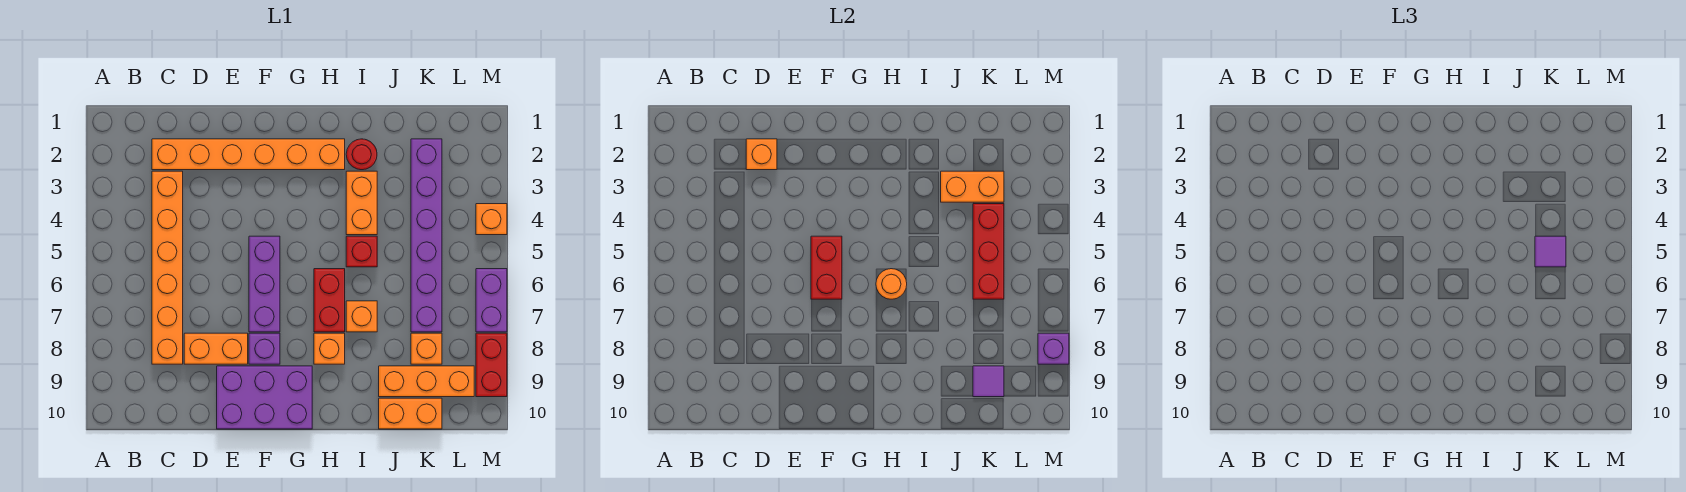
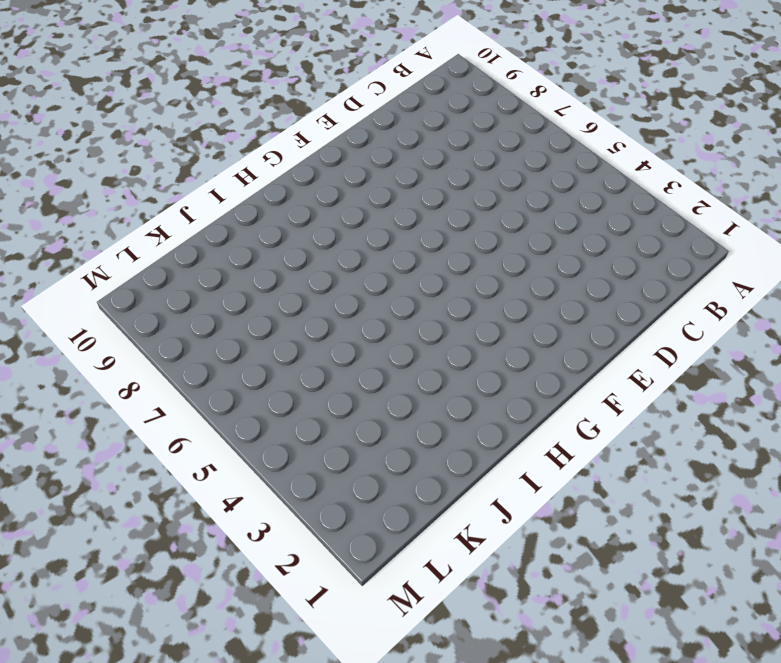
none -> orange brick C2:H2 level 1
none -> orange brick C3:C8 level 1
none -> orange brick D8:E8 level 1

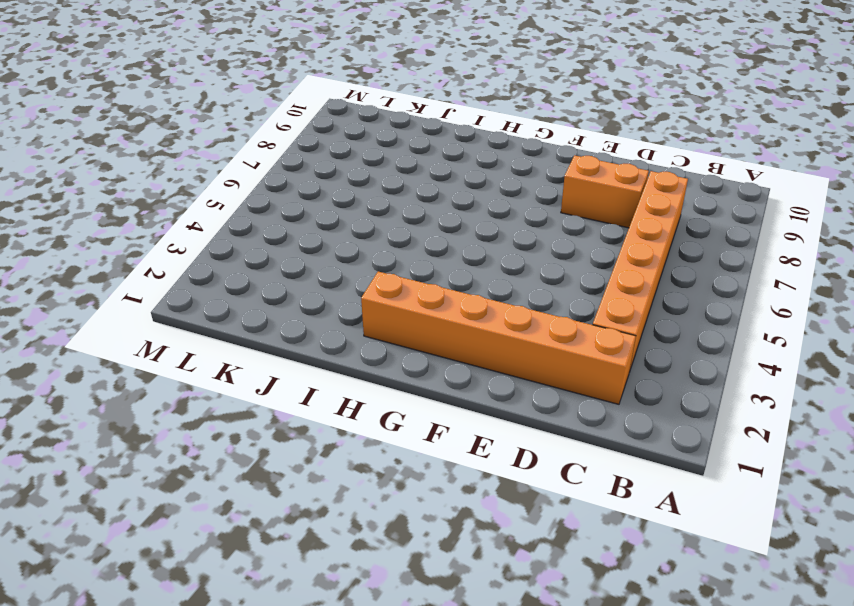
none -> purple brick E9:G10 level 1
none -> purple brick F5:F7 level 1
none -> purple brick F8 level 1

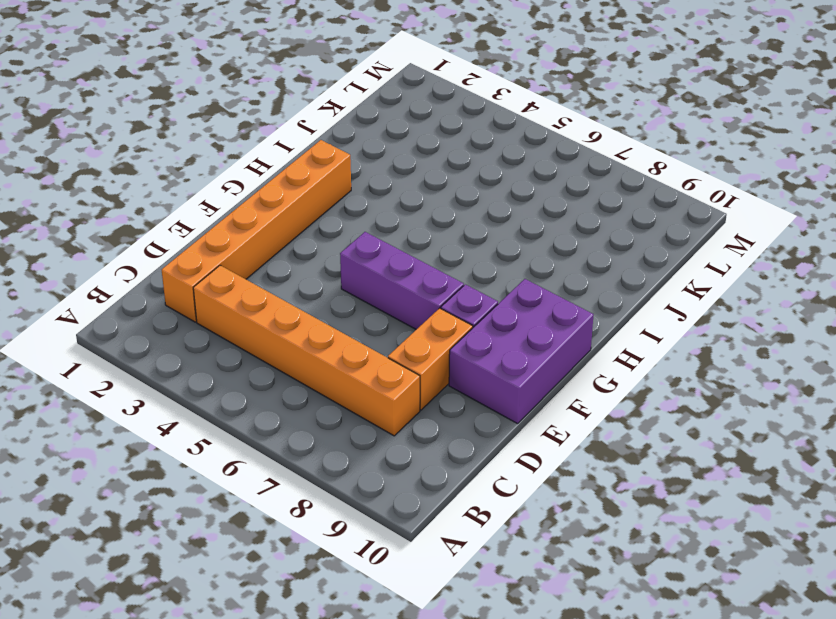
none -> red brick H6:H7 level 1
none -> orange brick H8 level 1
none -> red round brick I2 level 1

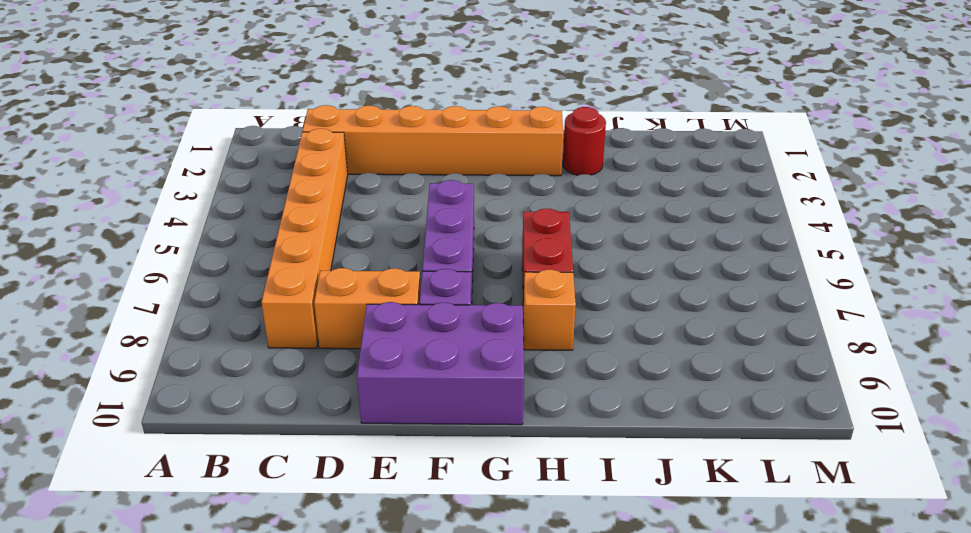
none -> orange brick I3:I4 level 1
none -> red brick I5 level 1
none -> orange brick I7 level 1

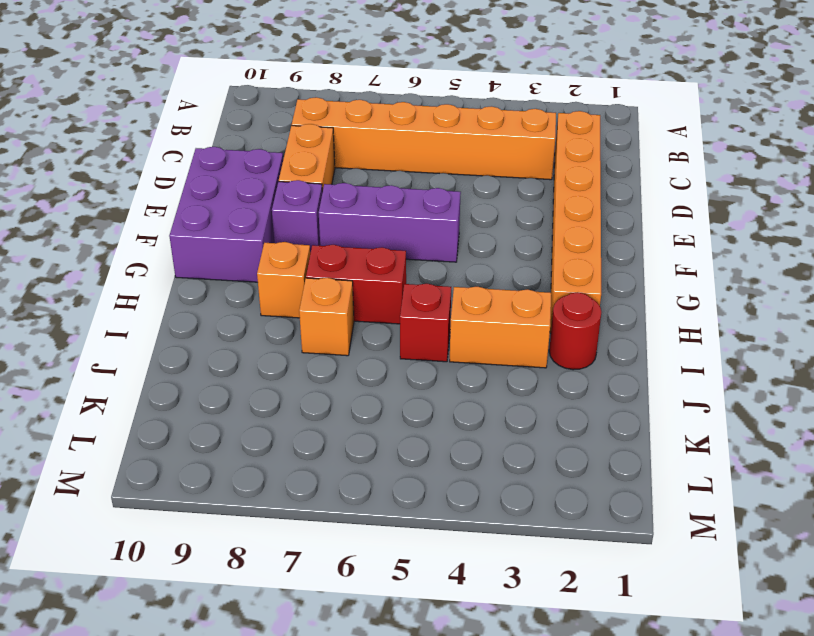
none -> orange brick J9:L9 level 1
none -> orange brick J10:K10 level 1
none -> purple brick K2:K7 level 1

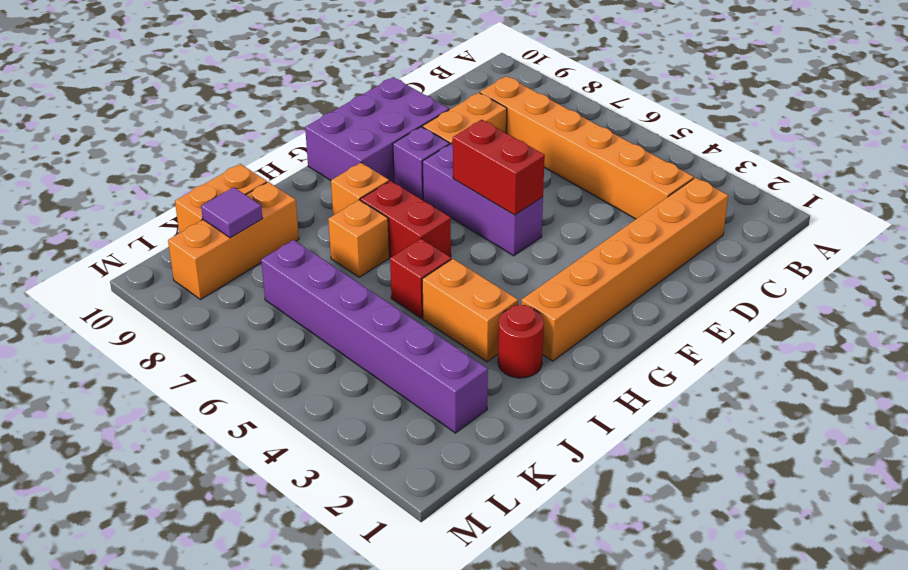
none -> orange brick K8 level 1
none -> orange brick M4 level 1
none -> purple brick M6:M7 level 1

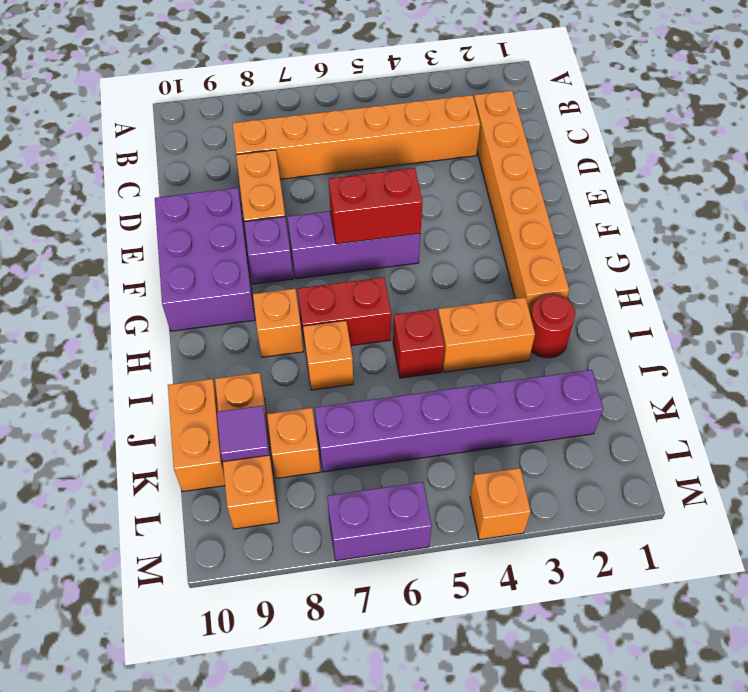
none -> red brick M8:M9 level 1
none -> orange brick D2 level 2
none -> orange round brick H6 level 2

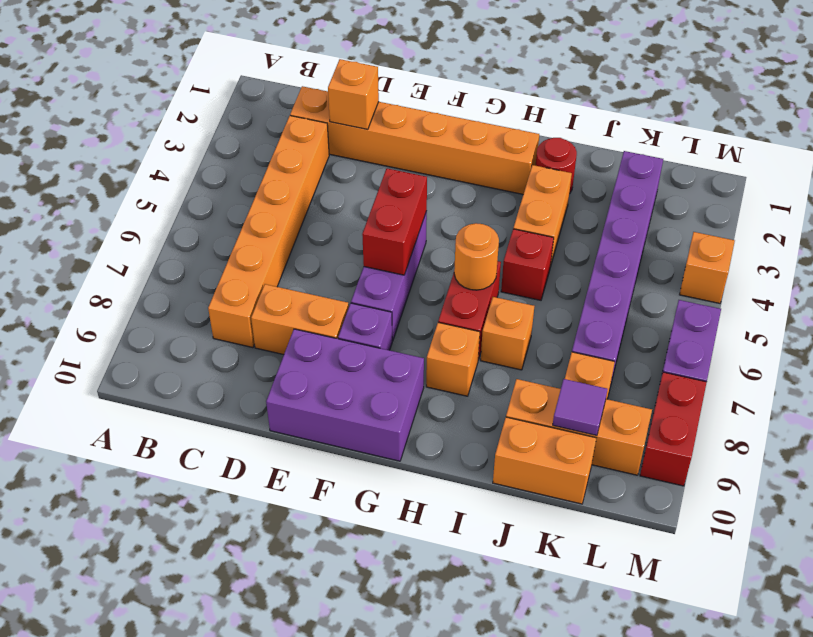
none -> orange brick J3:K3 level 2
none -> red brick K4:K6 level 2
none -> purple brick M8 level 2

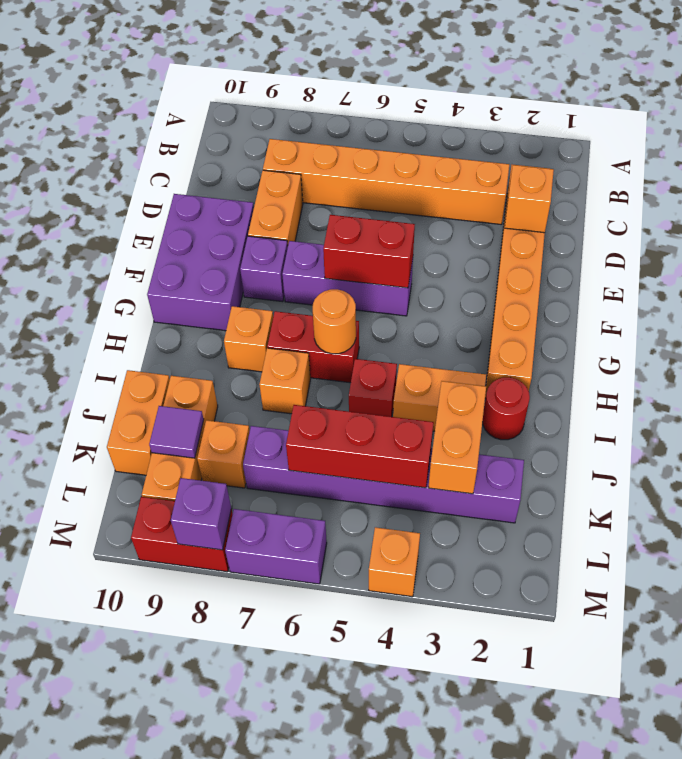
none -> purple tile K5 level 3

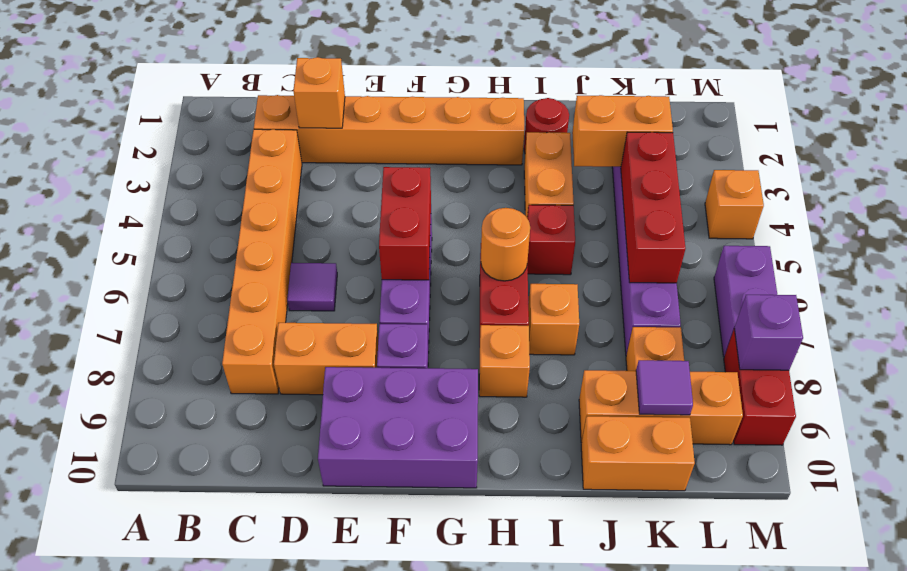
purple tile D6 level 1 -> purple tile K5 level 3

